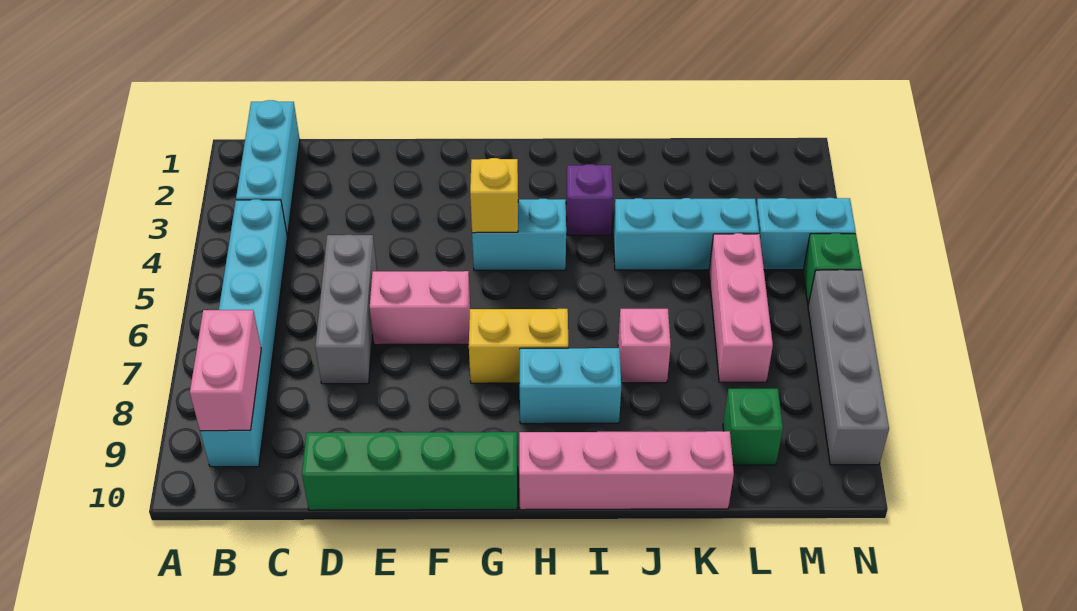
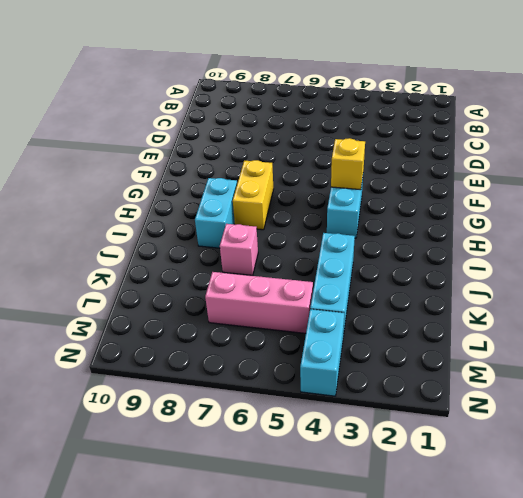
none -> cyan brick B1:B3 level 1
none -> cyan brick B4:B9 level 1
none -> grey brick D5:D7 level 1

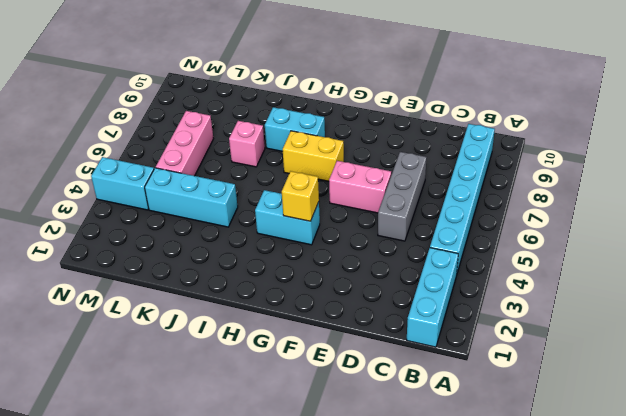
none -> green brick D10:G10 level 1
none -> pink brick H10:K10 level 1
none -> purple brick I3 level 1

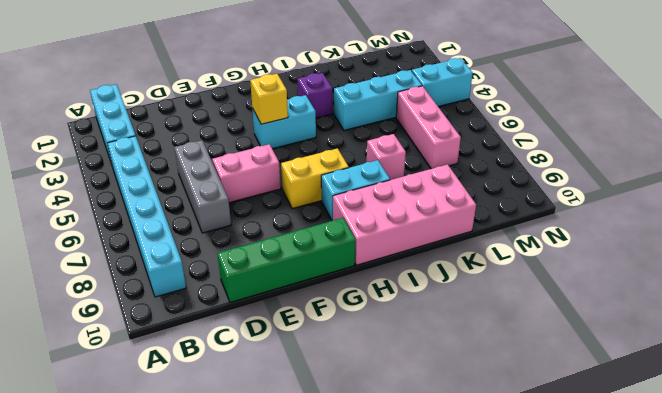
pink brick H9:K10 level 1 -> pink brick H10:K10 level 1
none -> green brick L9 level 1
none -> green brick N5 level 1
none -> grey brick N6:N9 level 1

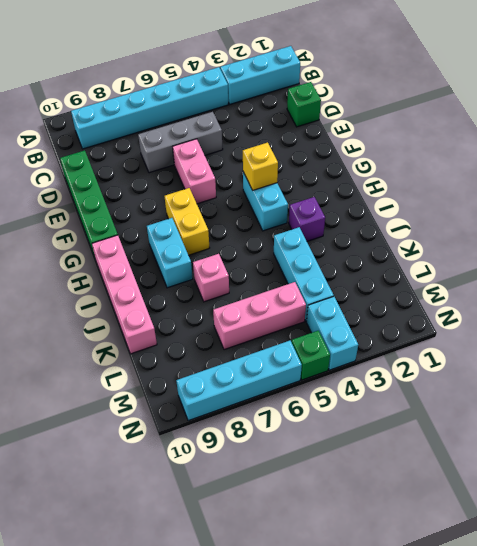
green brick D1 level 1 -> green brick L9 level 1
cyan brick N6:N9 level 1 -> grey brick N6:N9 level 1
none -> pink brick B8:B9 level 2

